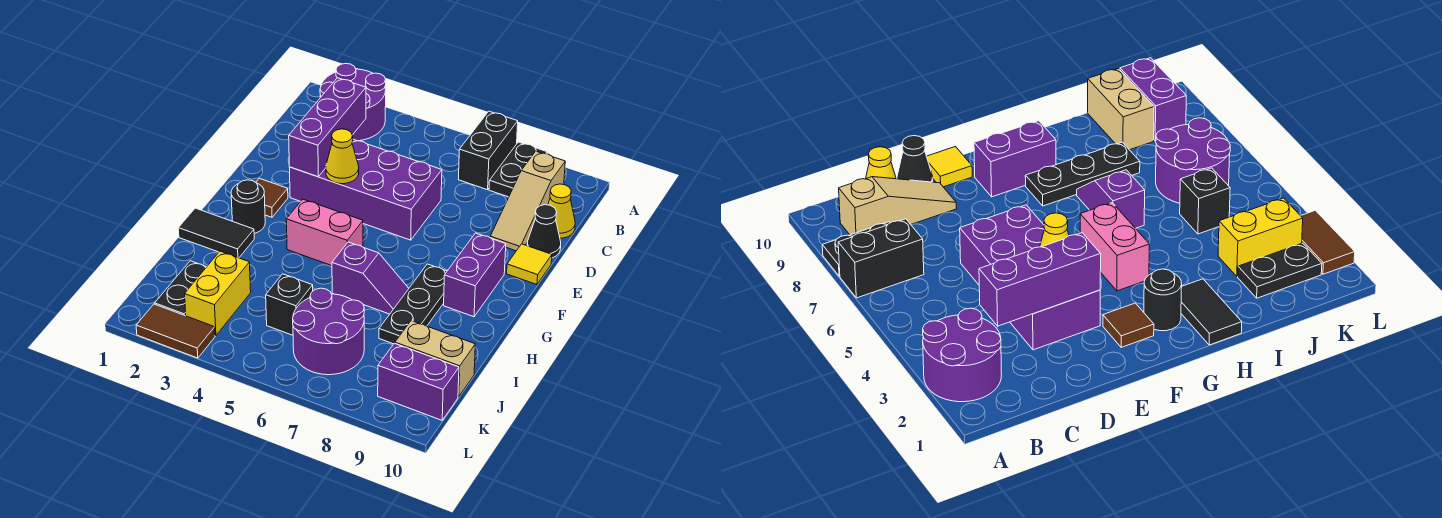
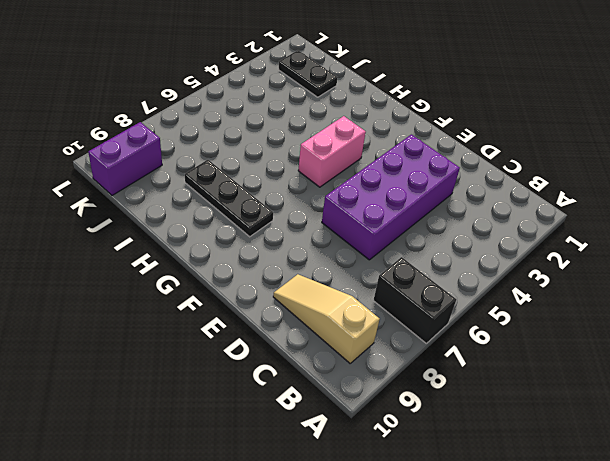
none -> purple round brick A2:B3 level 1
none -> black plate A8:B8 level 1
none -> yellow cone C10 level 1

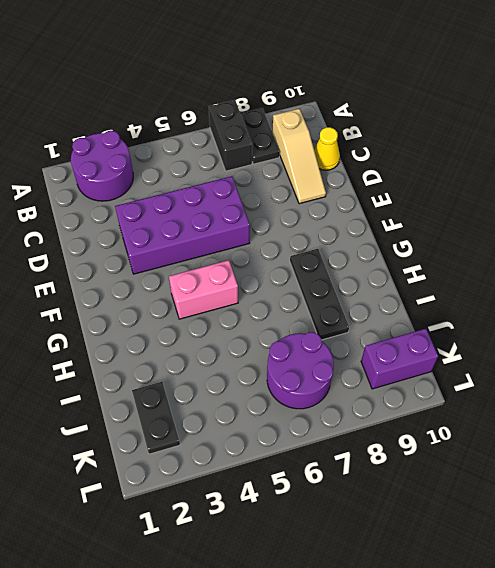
none -> black cone D10 level 1
none -> yellow tile E10 level 1
none -> brown tile F2 level 1

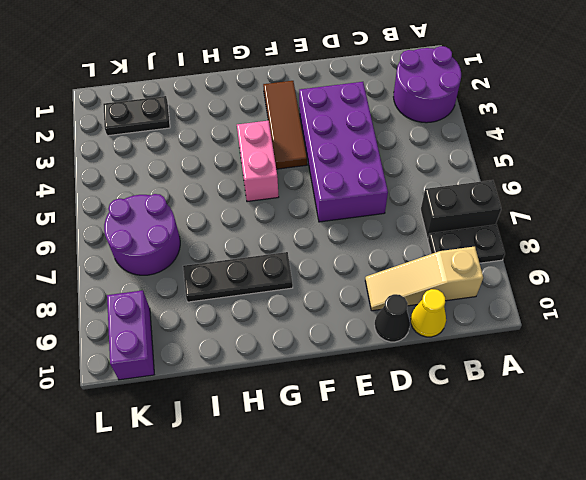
brown tile F2:F4 level 1 -> brown tile F2 level 1
none -> yellow tile E10 level 1
none -> purple brick F9:G9 level 1
none -> black round brick G2 level 1

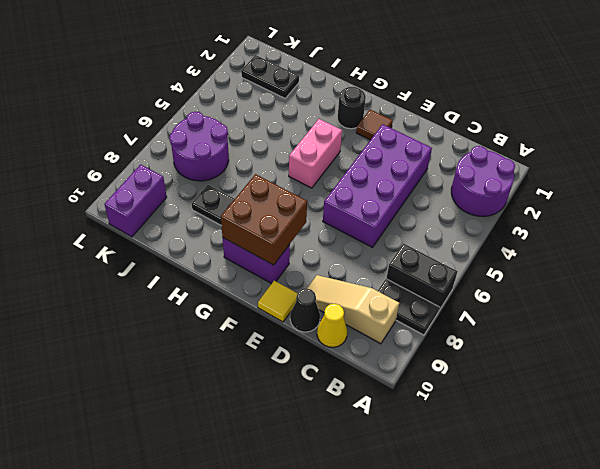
brown brick F8:G9 level 2 -> none
none -> black tile H1:H2 level 1
none -> purple slope H6:H7 level 1 top 6
none -> yellow brick J3:K3 level 1

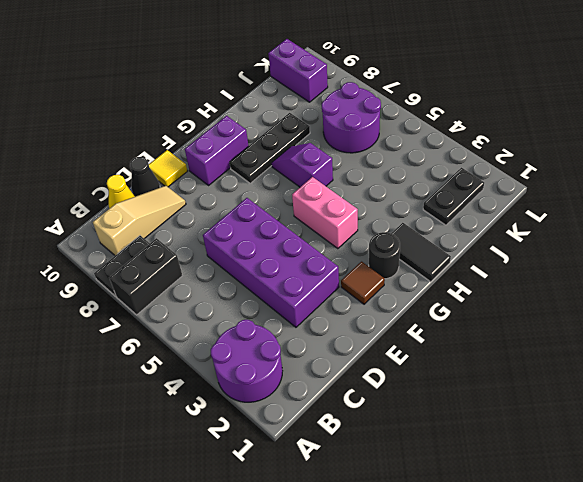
none -> yellow brick J3:K3 level 1
none -> black brick J5 level 1
none -> tan brick J9:J10 level 1

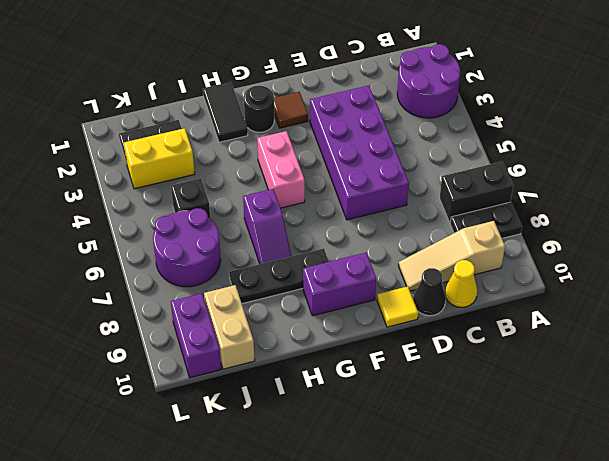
none -> brown tile L2:L3 level 1
none -> purple brick C3:E3 level 2
none -> yellow cone E4 level 2

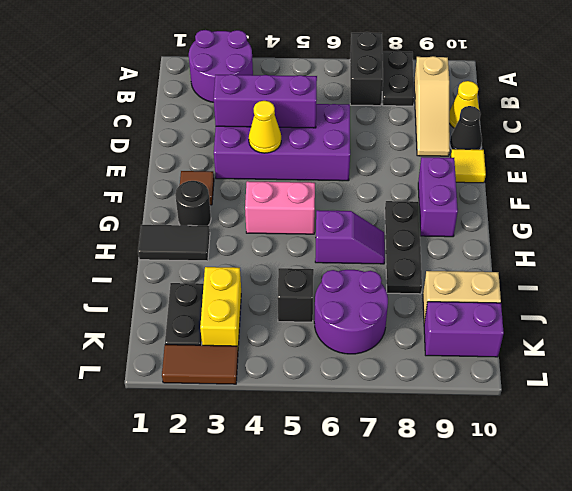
purple brick D3:D5 level 2 -> purple brick C3:E3 level 2

